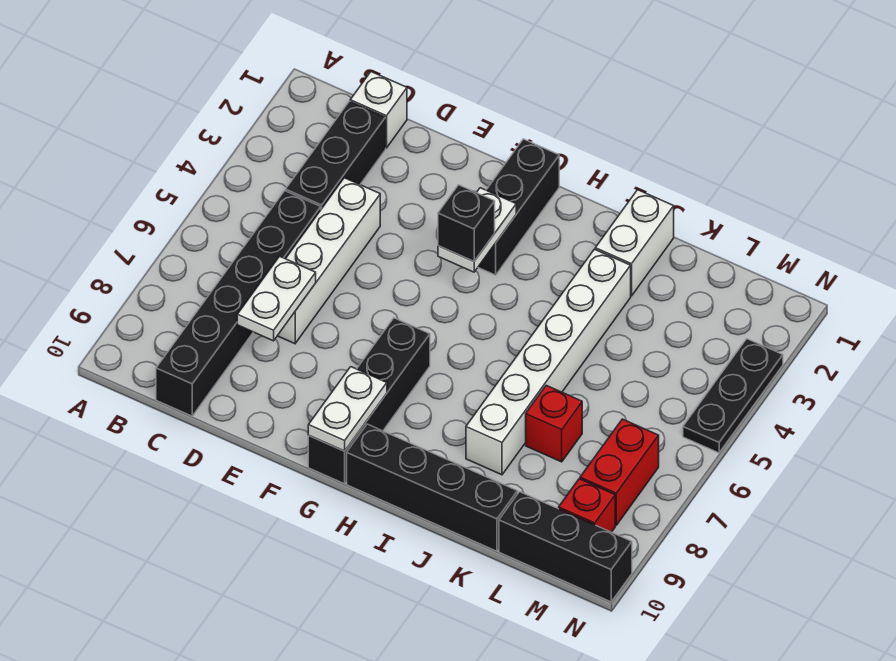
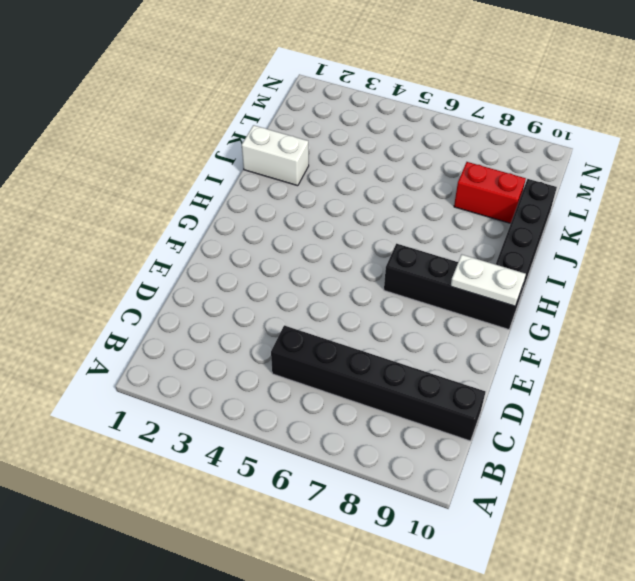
red brick K8:K9 level 1 -> red brick M7:M8 level 1
none -> white brick C1 level 1
none -> black brick C2:C4 level 1
none -> white brick D4:D7 level 1

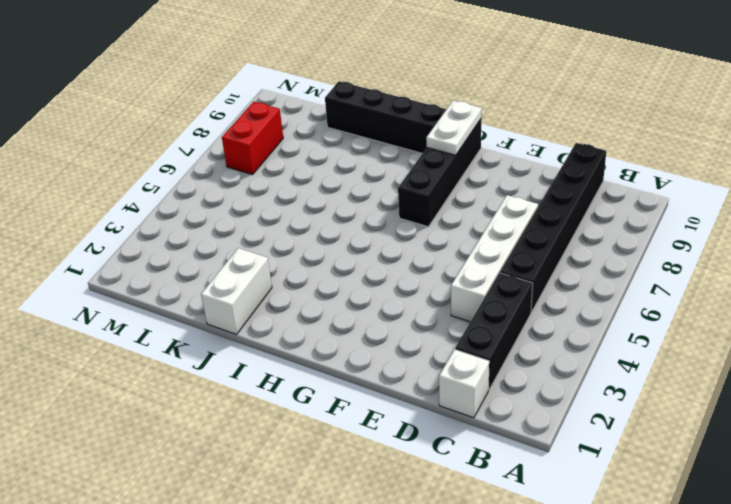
none -> black brick G1:G3 level 1
none -> white brick J3:J8 level 1
none -> red brick K7 level 1

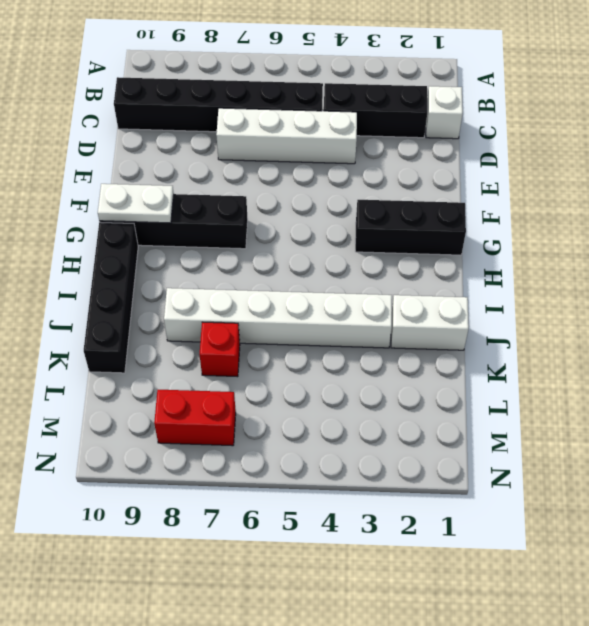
none -> black brick L10:N10 level 1
none -> red brick M9 level 1
none -> black plate N3:N5 level 1

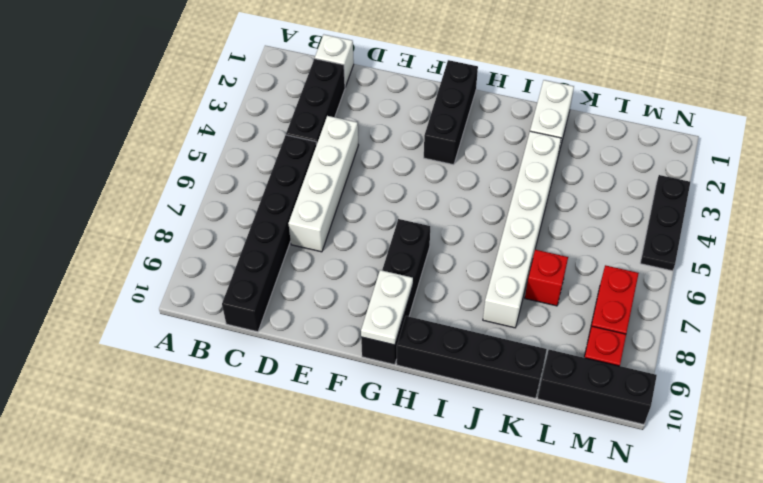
none -> white plate D7:D8 level 2
none -> white plate G3:G4 level 2
none -> black brick G4 level 3

